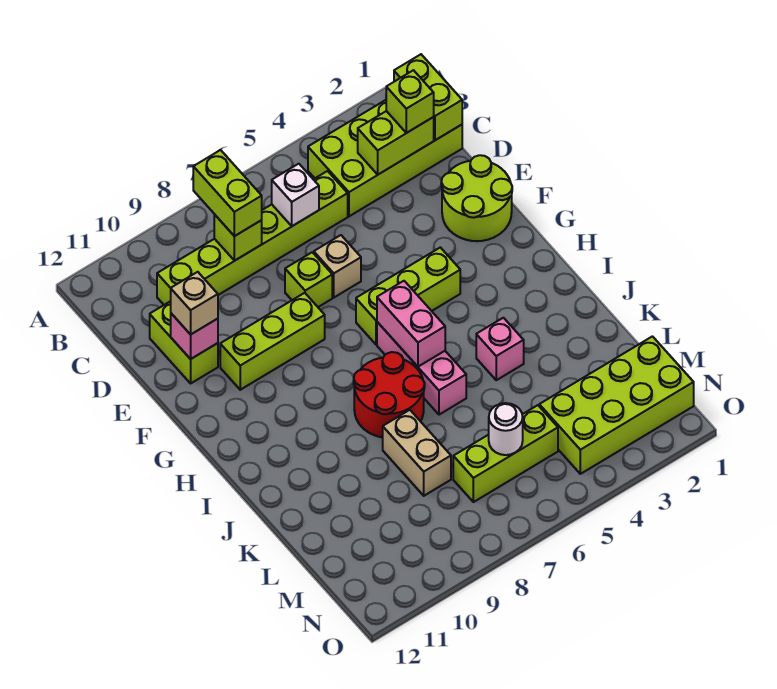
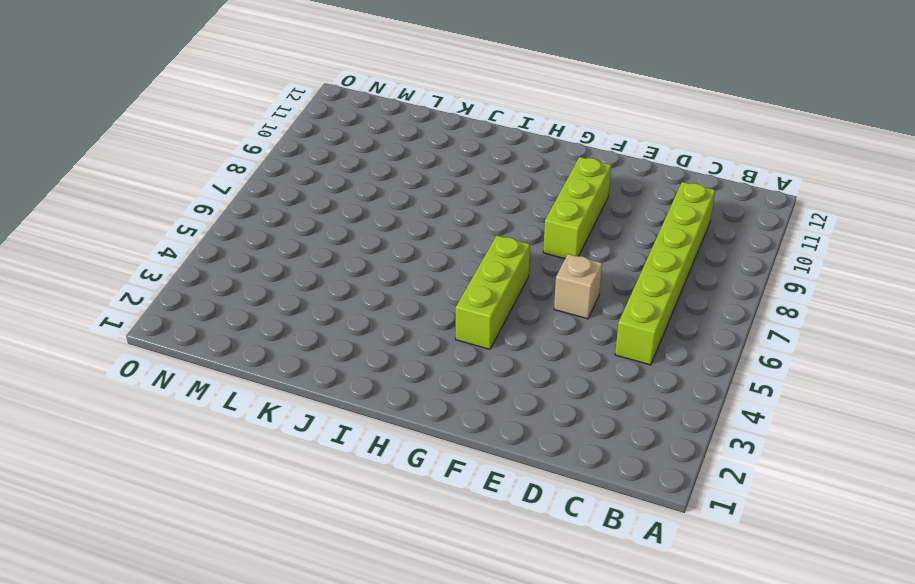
none -> lime brick B1:C4 level 1
none -> lime brick D11:E11 level 1
none -> lime round brick E1:F2 level 1

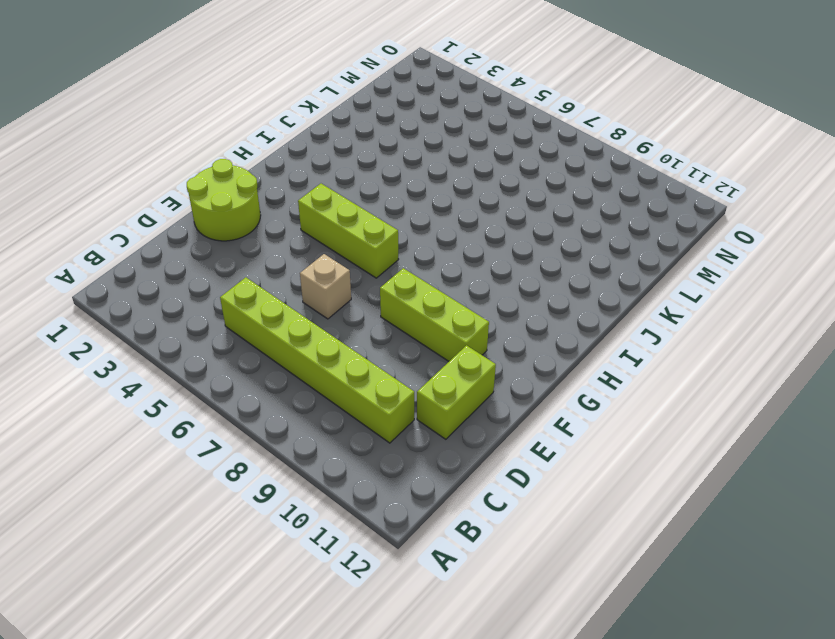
none -> lime brick B1:C4 level 1
none -> lime brick E7 level 1
none -> pink brick H6:J6 level 1

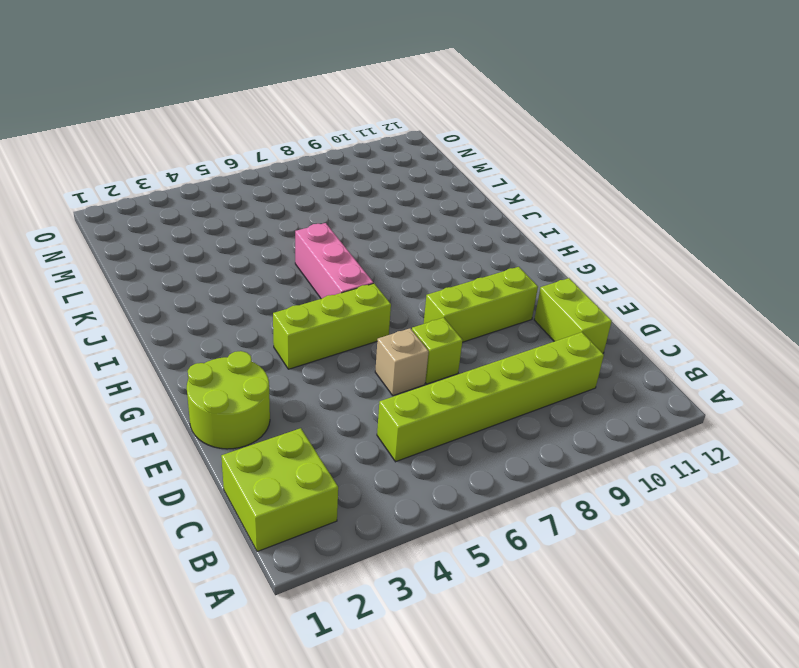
lime brick B1:C2 level 1 -> lime brick B1:C4 level 1
none -> red round brick I7:J8 level 1
none -> pink brick J4 level 1
none -> tan brick K8:L8 level 1

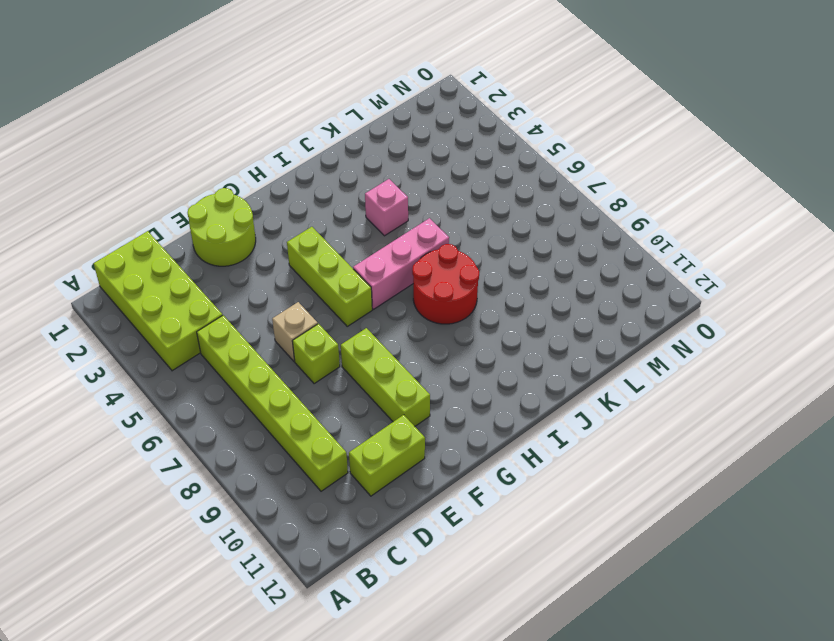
none -> tan brick K8:L8 level 1
none -> lime brick M1:N4 level 1
none -> lime brick M5:M7 level 1

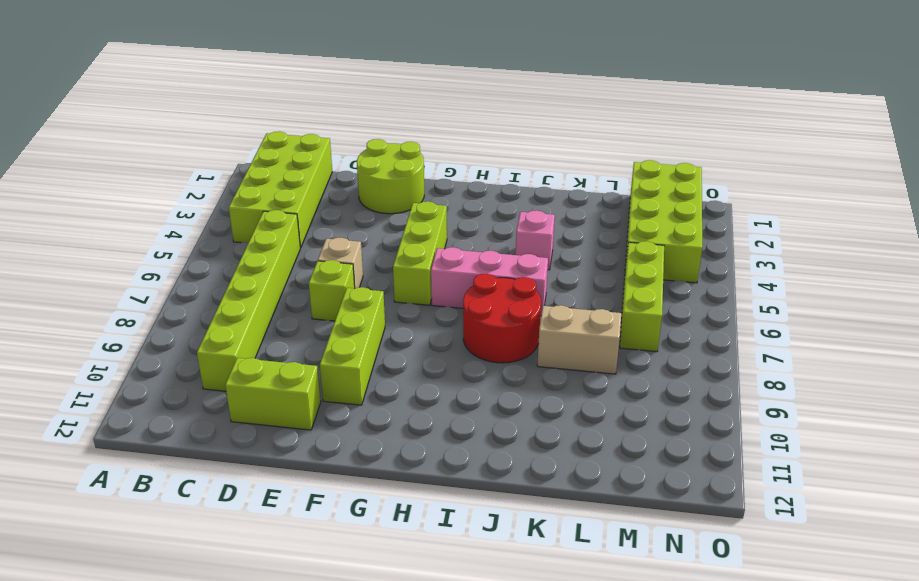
none -> lime brick B1:C1 level 2
none -> lime brick C2:C3 level 2
none -> white brick C6 level 2

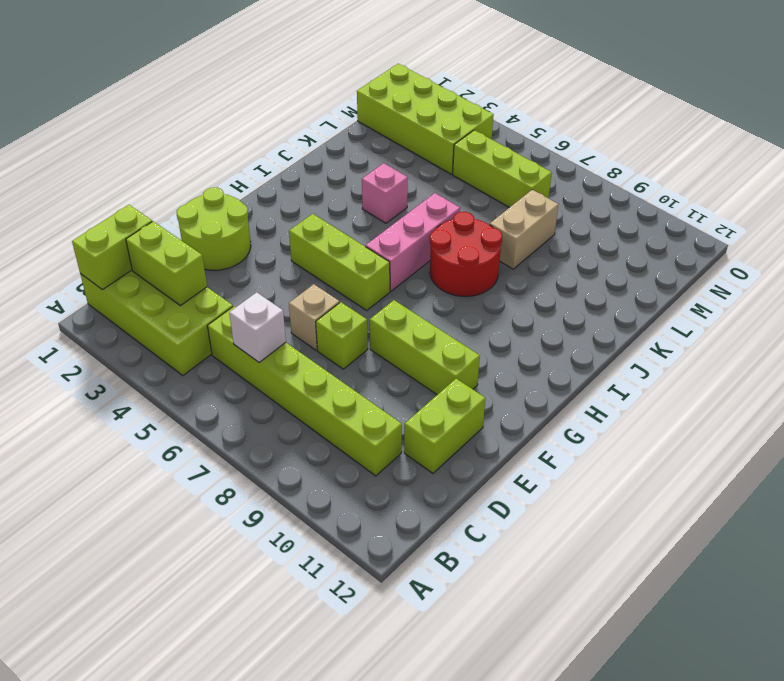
none -> lime brick C8 level 2
none -> pink brick E11 level 2
none -> pink brick H6:I6 level 2

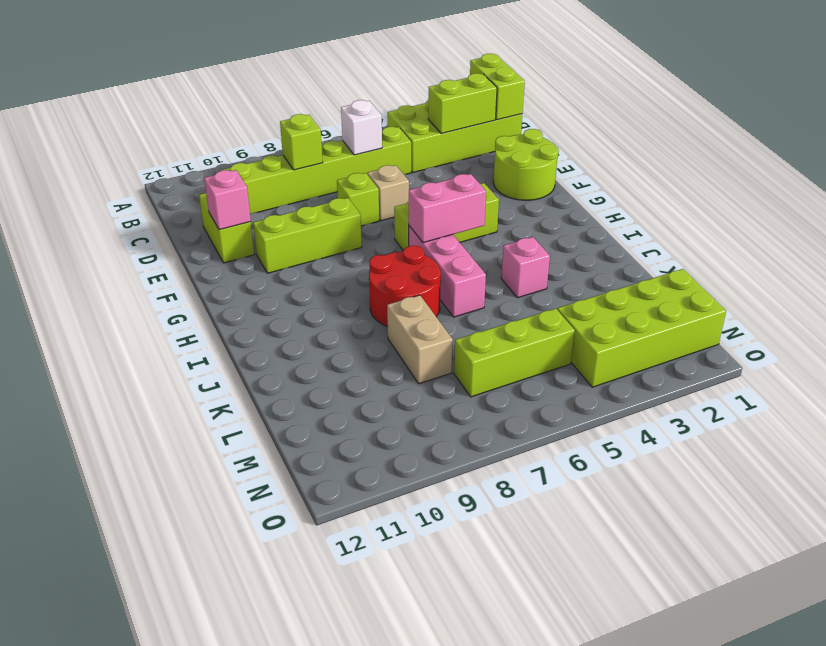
pink brick H5:H6 level 2 -> pink brick H6:I6 level 2
none -> white round brick M6 level 2
none -> lime brick B8:C8 level 3
none -> lime brick C2 level 3

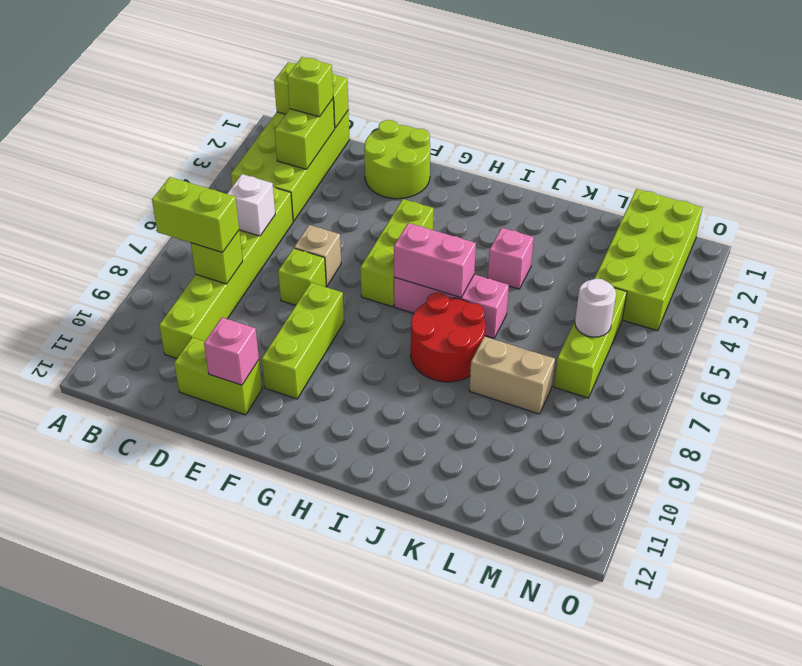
none -> tan brick E11 level 3

